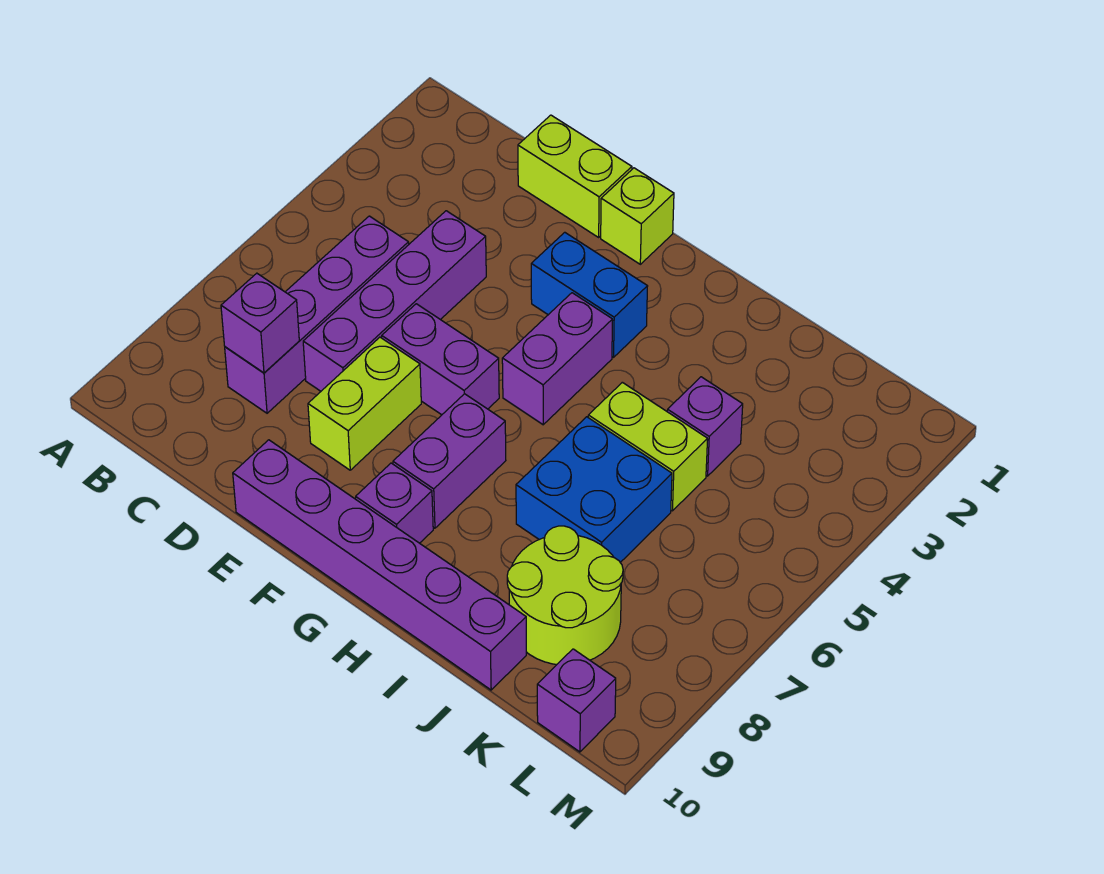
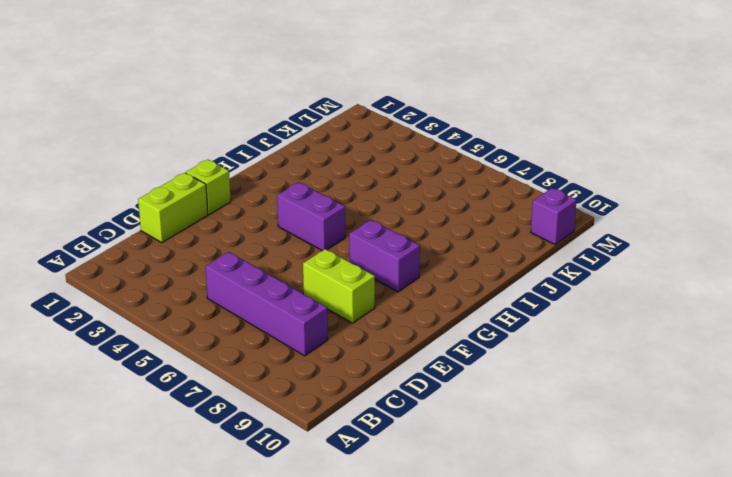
none -> purple brick D4:D7 level 1
none -> purple brick E6:F6 level 1
none -> purple brick E10:J10 level 1

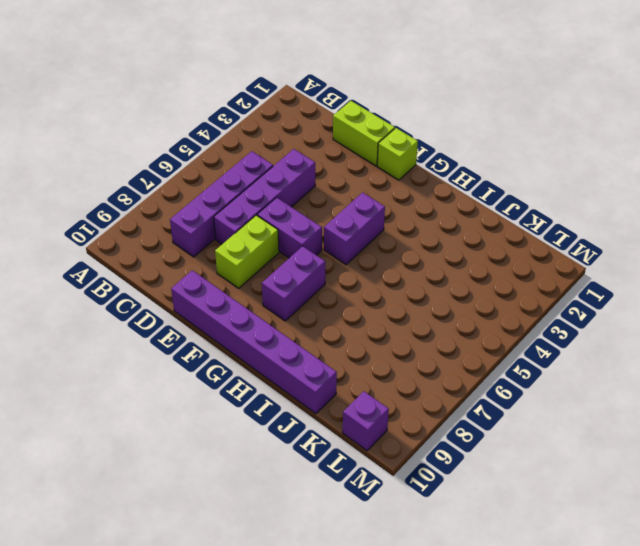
none -> blue brick F3:G3 level 1
none -> purple brick G9 level 1
none -> lime brick I5:J5 level 1

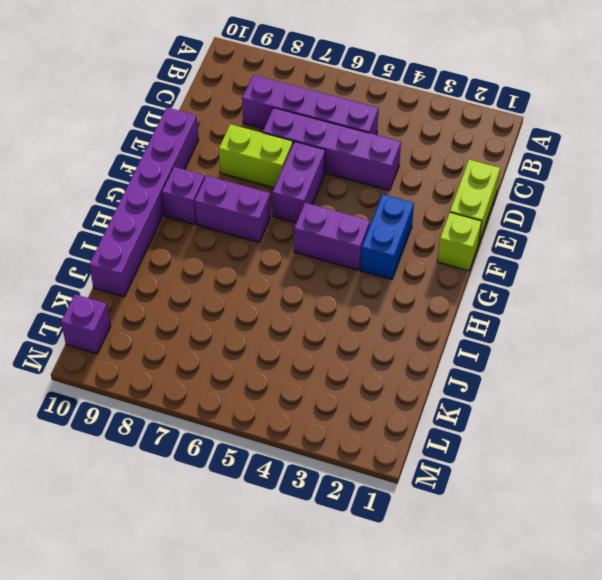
none -> lime brick I5:J5 level 1
none -> blue brick I6:J7 level 1
none -> purple brick J4 level 1

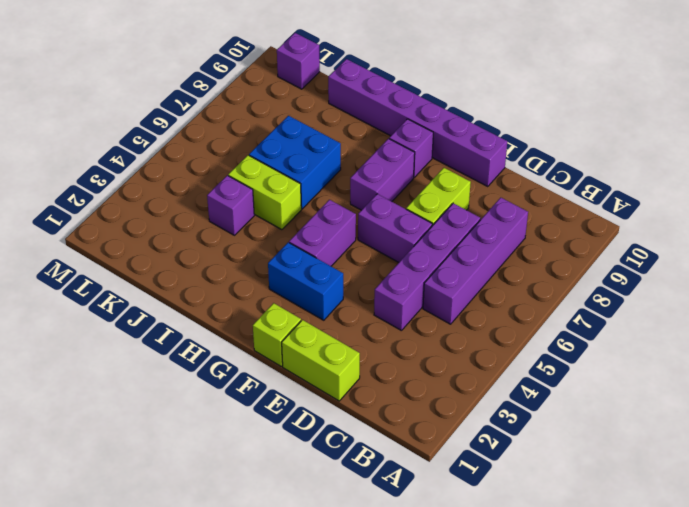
none -> lime round brick J8:K9 level 1
none -> purple brick C8 level 2

